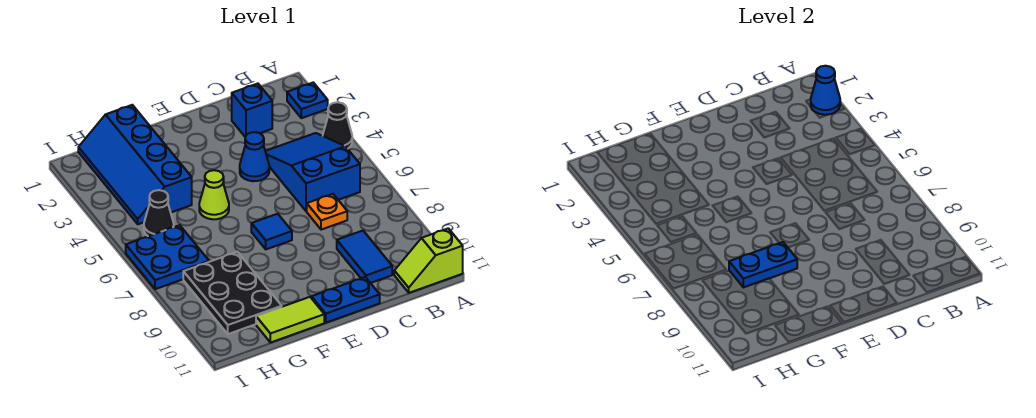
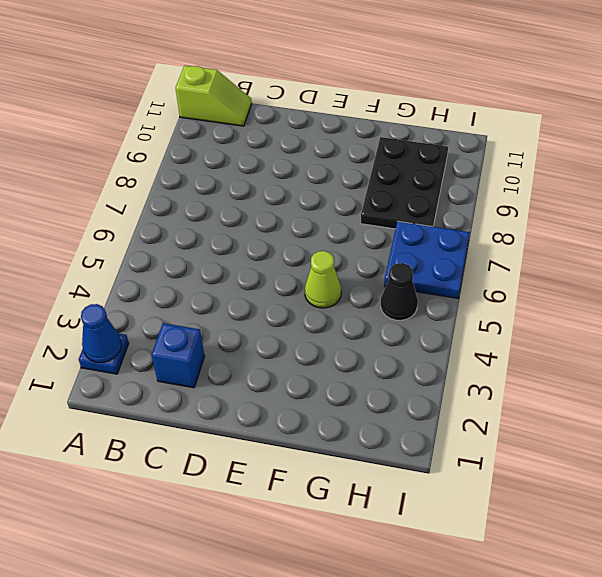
none -> black cone A4 level 1
none -> blue slope B4:C6 level 1 top 6
none -> orange plate C7 level 1

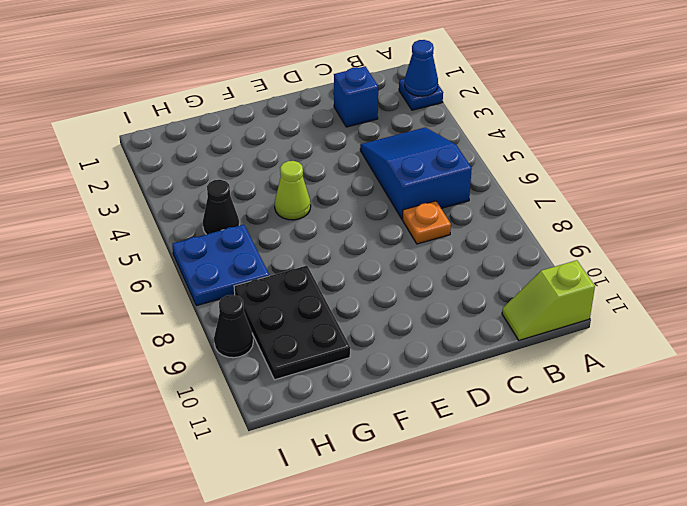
black cone I9 level 1 -> black cone A4 level 1
none -> blue tile C9:C10 level 1
none -> blue cone D4 level 1
none -> blue plate D11:E11 level 1

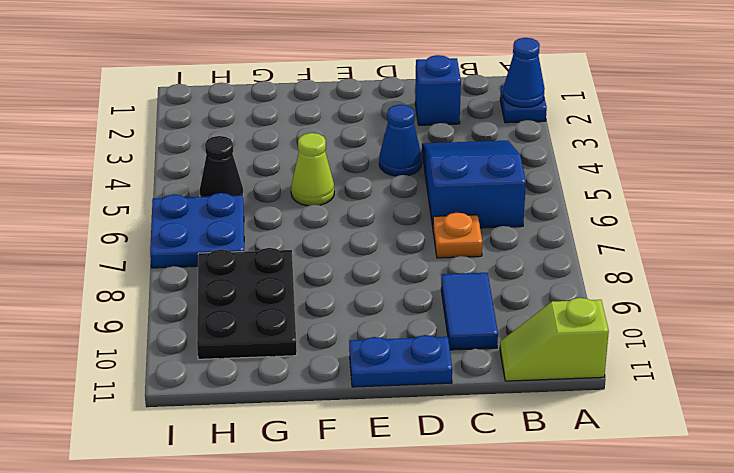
none -> black cone A4 level 1
none -> blue tile E7 level 1
none -> lime tile F11:G11 level 1

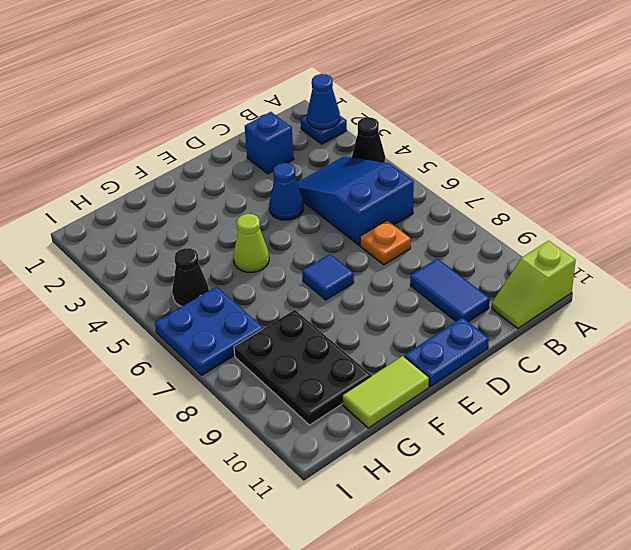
none -> blue slope G1:H4 level 1 top G
none -> blue plate F8:G8 level 2

